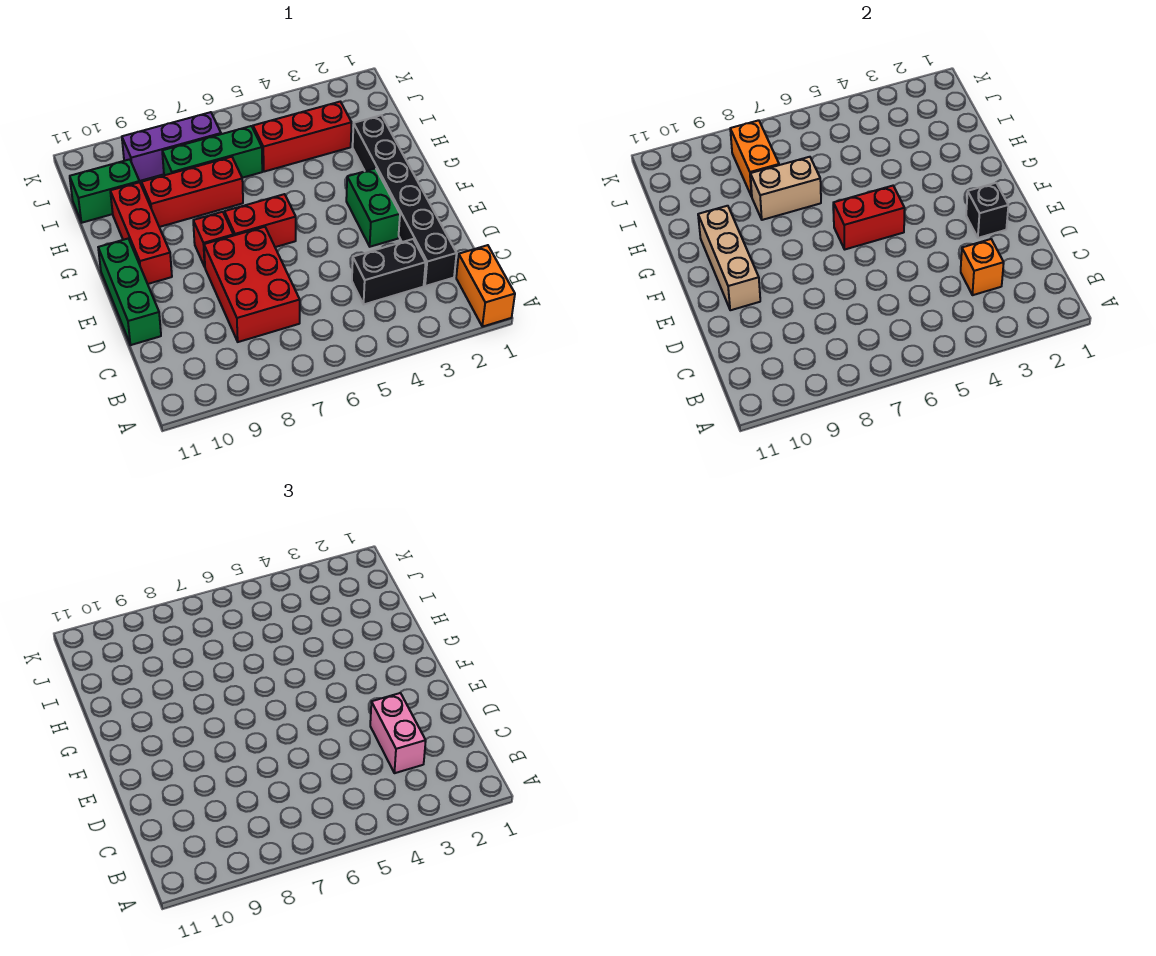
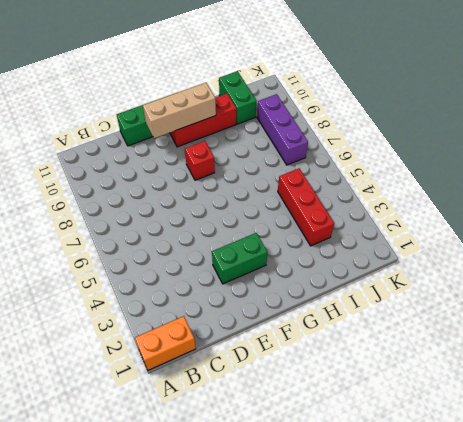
none -> black brick C2:H2 level 1
none -> black brick C3:C4 level 1
none -> red brick C7:E8 level 1

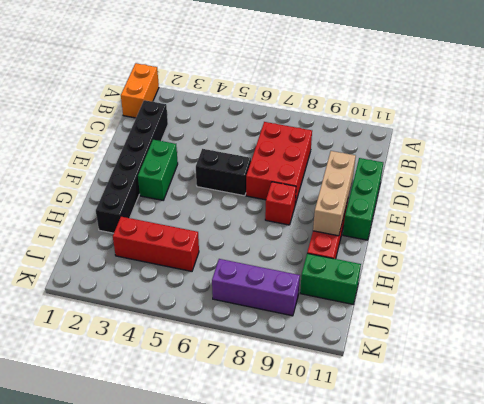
black brick E5:E6 level 1 -> black brick C3:C4 level 1
none -> red brick F6:F7 level 1
none -> red brick H7:H9 level 1
none -> green brick I6:I8 level 1

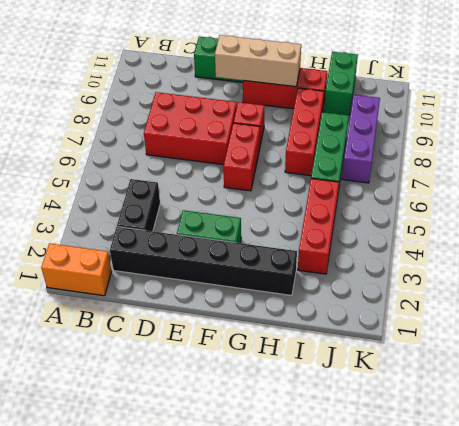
none -> orange brick C3 level 2
none -> black brick E2 level 2
none -> red brick F5:F6 level 2

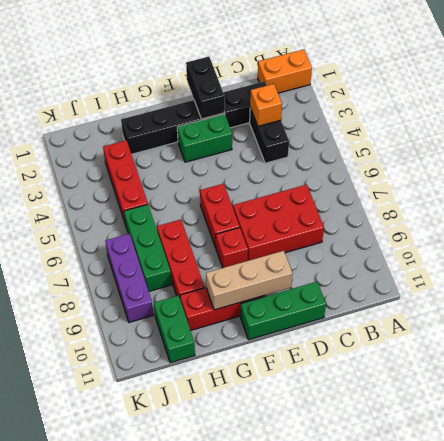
black brick E1:E2 level 2 -> black brick E2 level 2
none -> red brick F5:F6 level 2
none -> tan brick H7:H8 level 2
none -> orange brick I8:J8 level 2

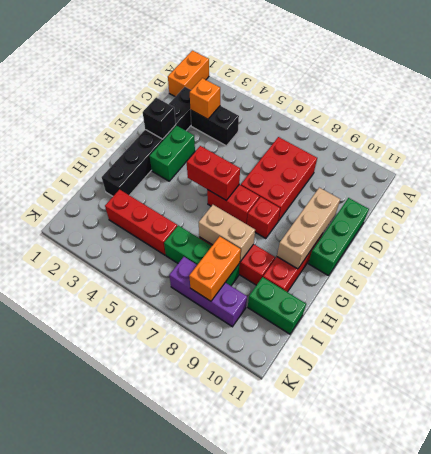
none -> pink brick C3:D3 level 3

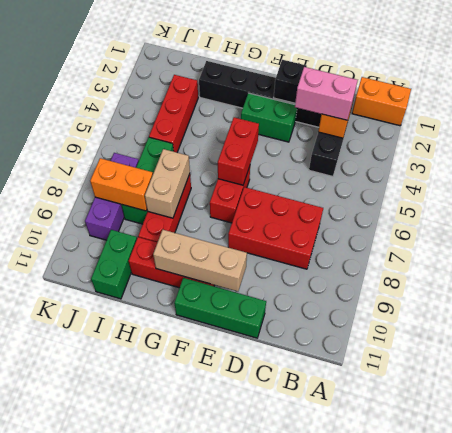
none -> red brick F8 level 1

